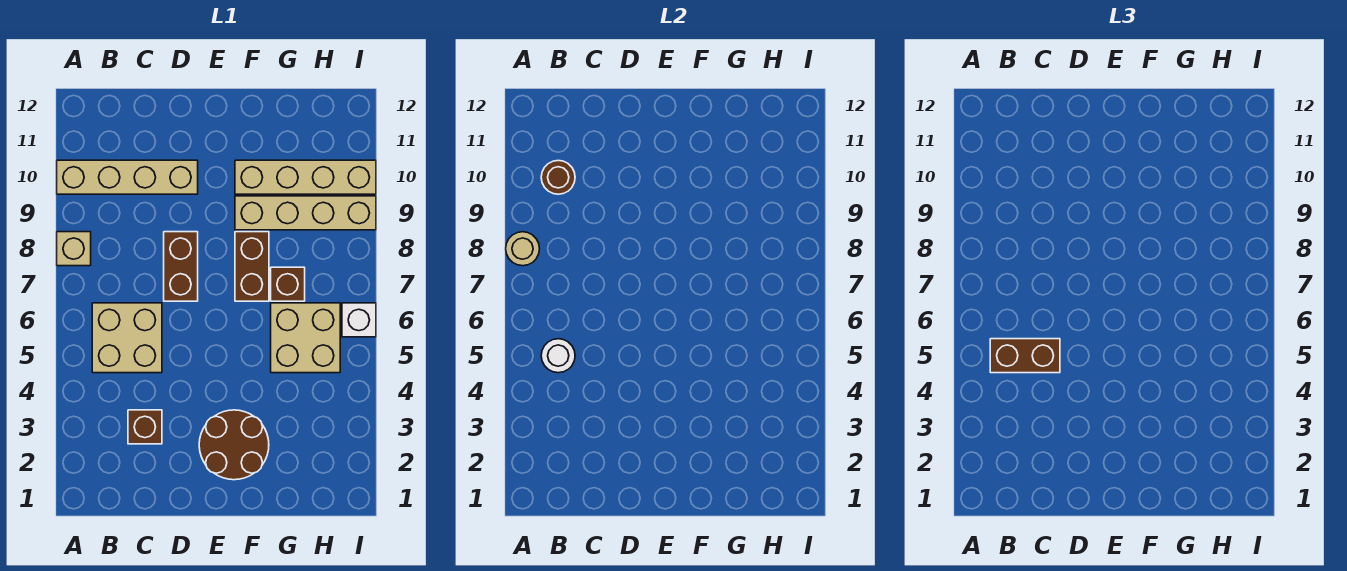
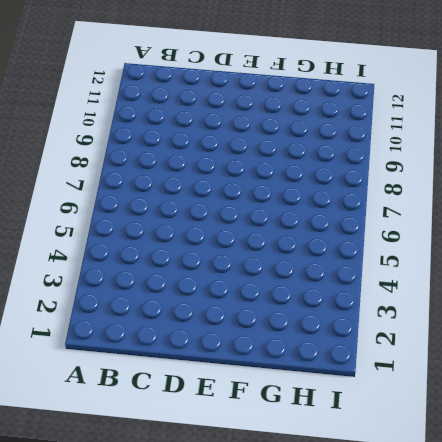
none -> tan brick A8 level 1
none -> tan brick A10:D10 level 1
none -> tan brick B5:C6 level 1

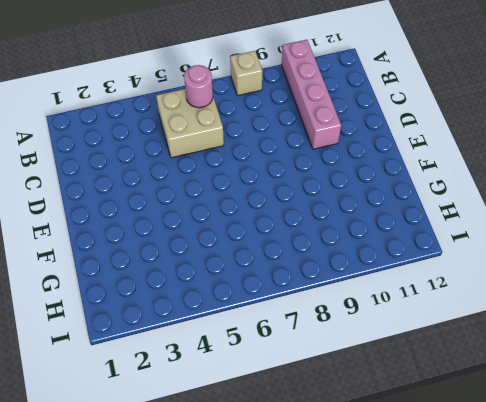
pink brick A10:D10 level 1 -> tan brick A10:D10 level 1
pink round brick B6 level 2 -> none
none -> brown brick C3 level 1
none -> brown brick D7:D8 level 1
none -> brown round brick E2:F3 level 1

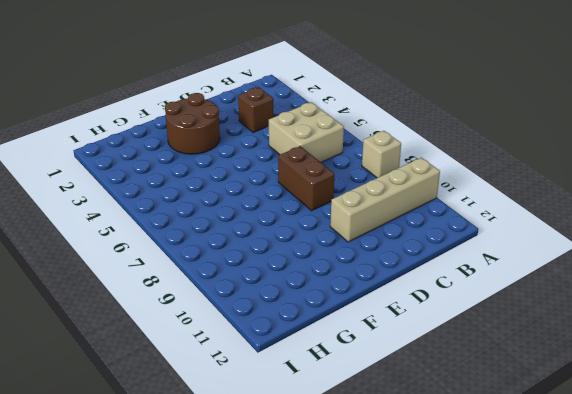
none -> brown brick F7:F8 level 1
none -> tan brick F9:I9 level 1
none -> tan brick F10:I10 level 1

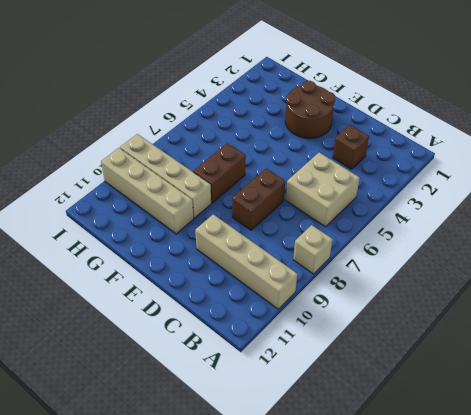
none -> tan brick G5:H6 level 1
none -> brown brick G7 level 1
none -> white brick I6 level 1

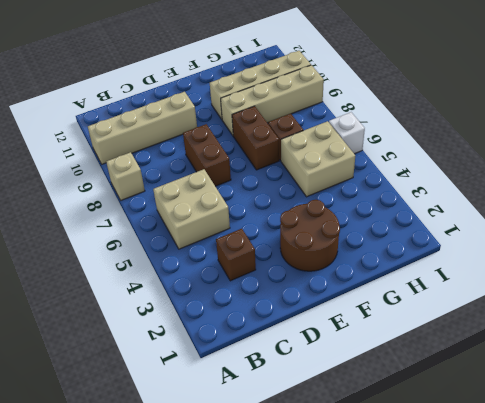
none -> tan round brick A8 level 2
none -> white round brick B5 level 2
none -> brown round brick B10 level 2

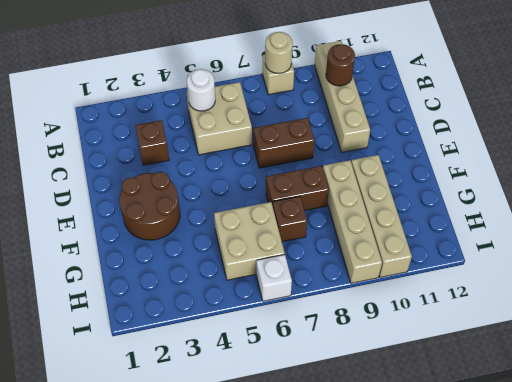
none -> brown brick B5:C5 level 3

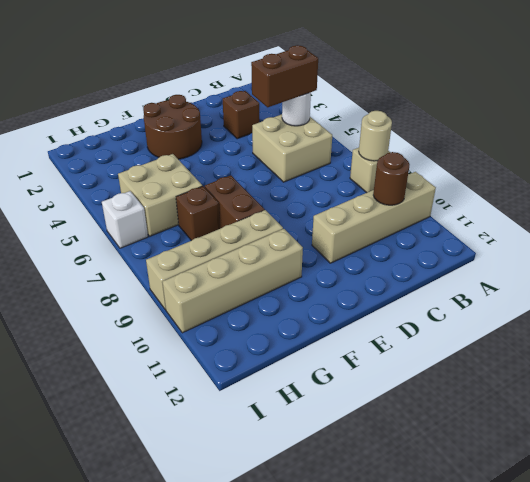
none -> brown brick D7:D8 level 1

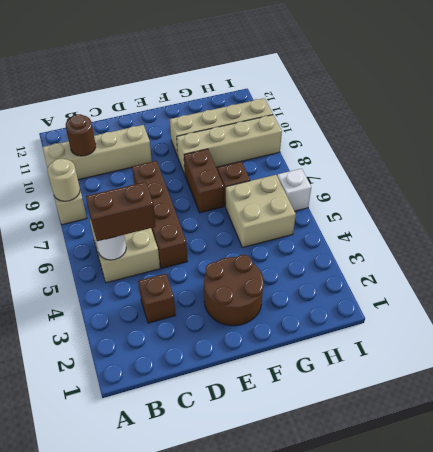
brown brick D5:D8 level 1 -> brown brick D7:D8 level 1

